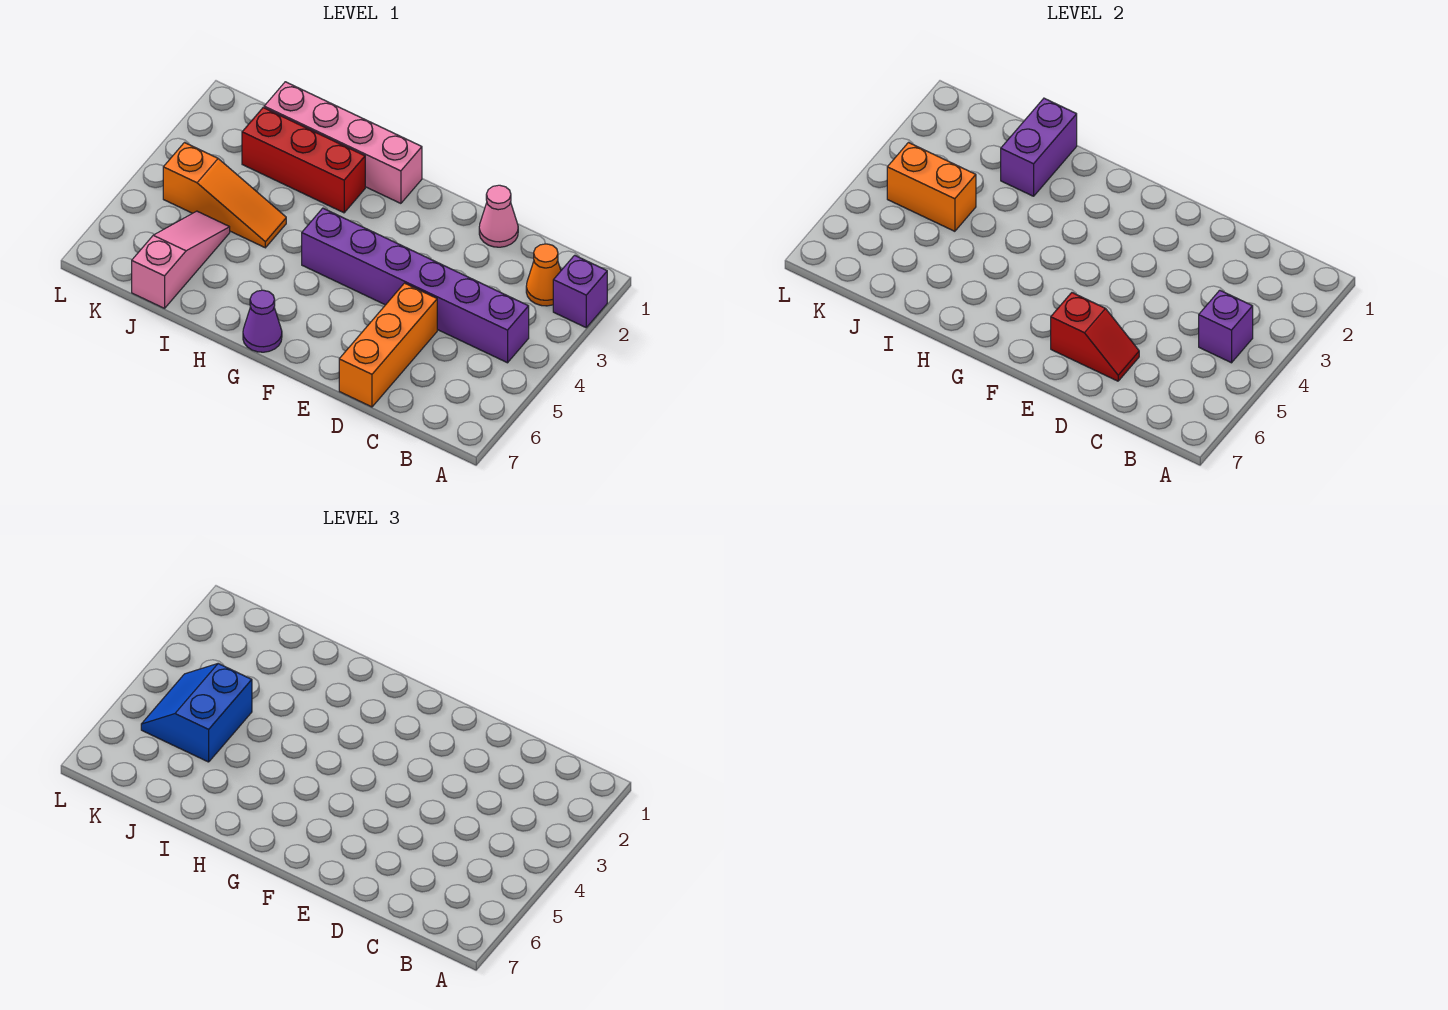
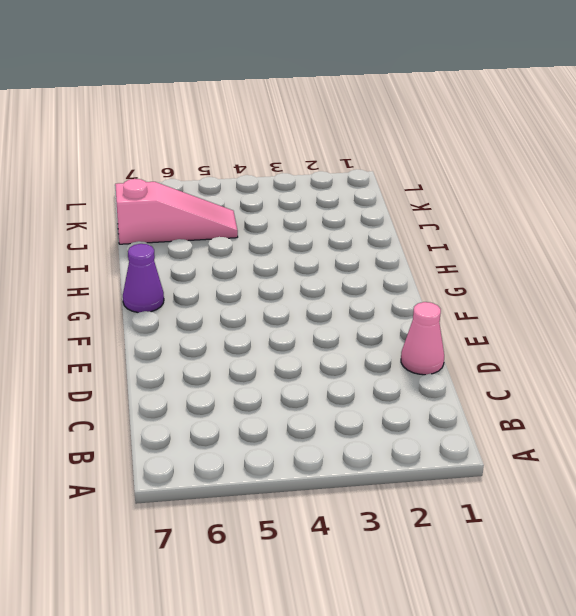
none -> purple brick A2 level 1
none -> orange cone B2 level 1
none -> purple brick B4:G4 level 1

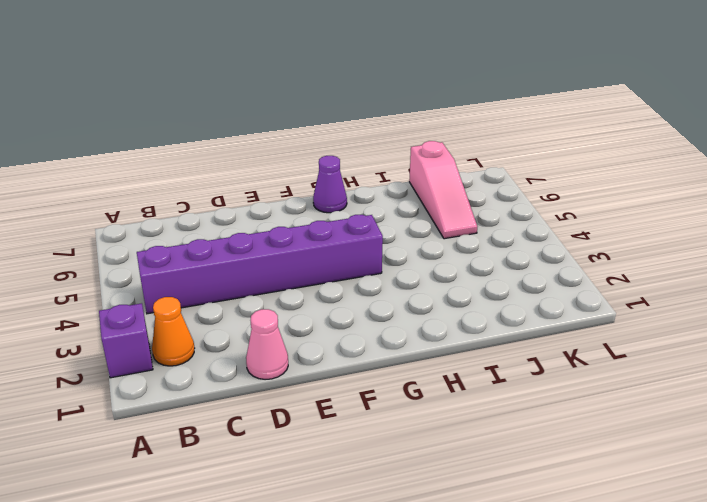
none -> orange brick D5:D7 level 1
none -> pink brick G1:J1 level 1
none -> red brick H2:J2 level 1

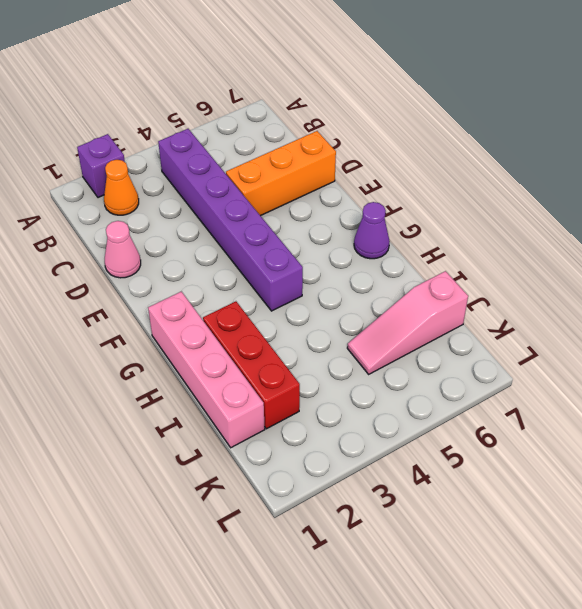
none -> orange slope I4:K4 level 1 top K
none -> purple brick B4 level 2
none -> red slope D6:E6 level 2 top E

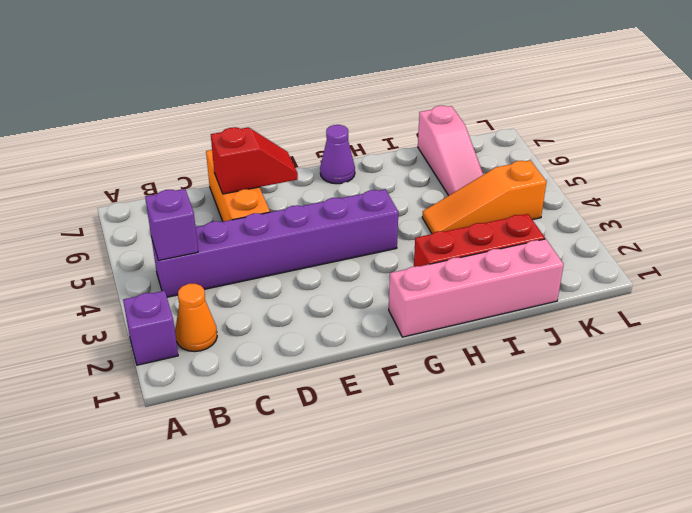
red slope D6:E6 level 2 top D -> red slope D6:E6 level 2 top E
none -> pink cone D1 level 1
none -> purple brick I1:I2 level 2
none -> orange brick J4:K4 level 2

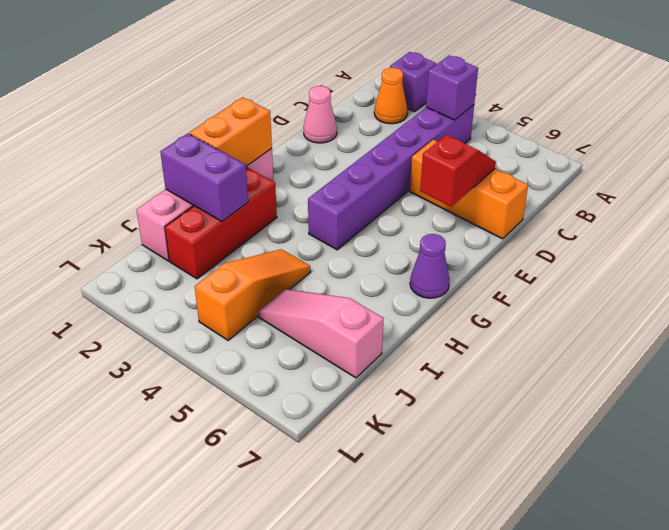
orange brick G1:H1 level 2 -> orange brick J4:K4 level 2
none -> blue slope J4:K5 level 3 top J

